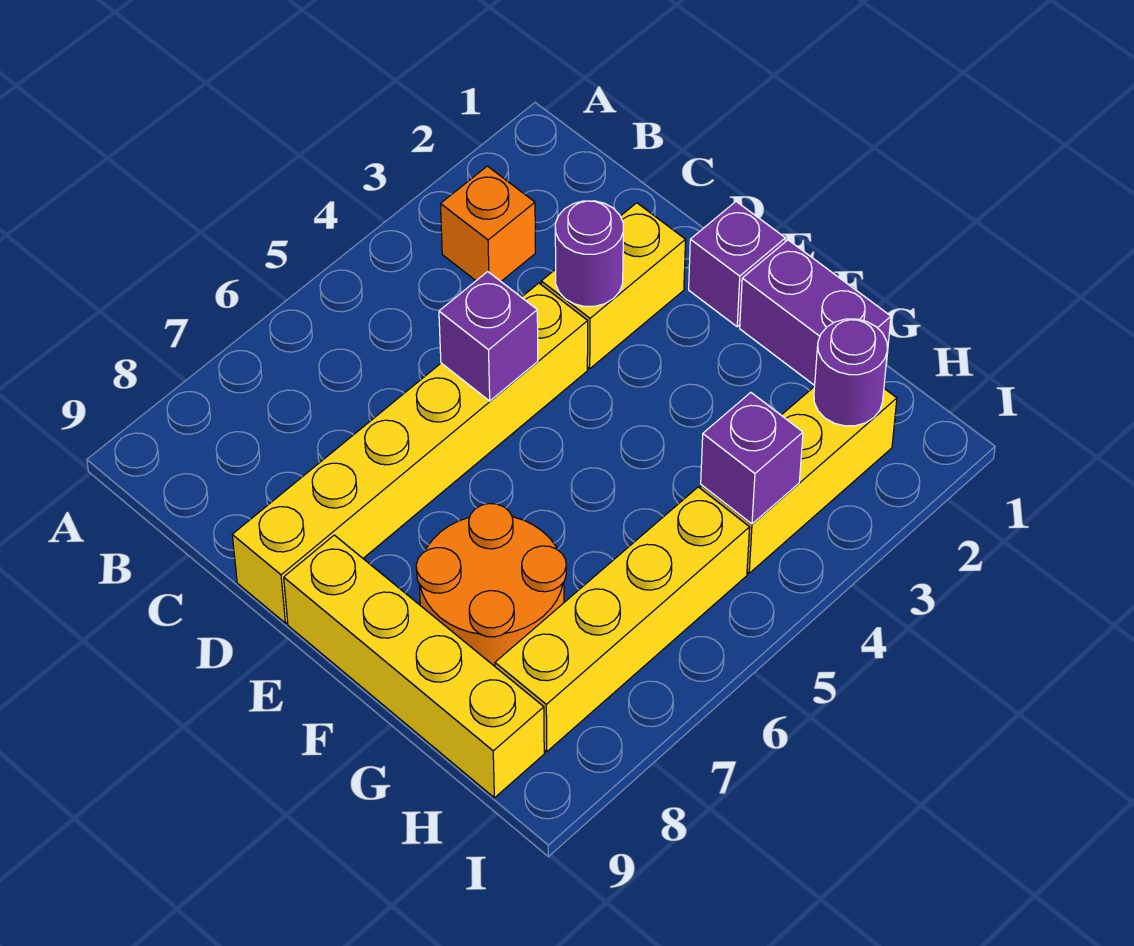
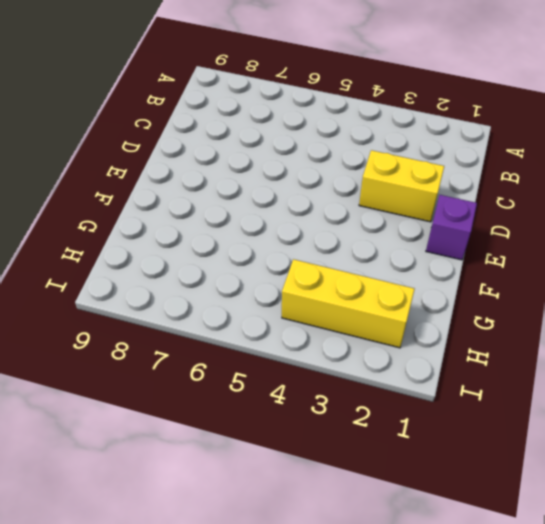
none -> orange brick B3 level 1
none -> yellow brick D4:D9 level 1
none -> yellow brick E9:H9 level 1

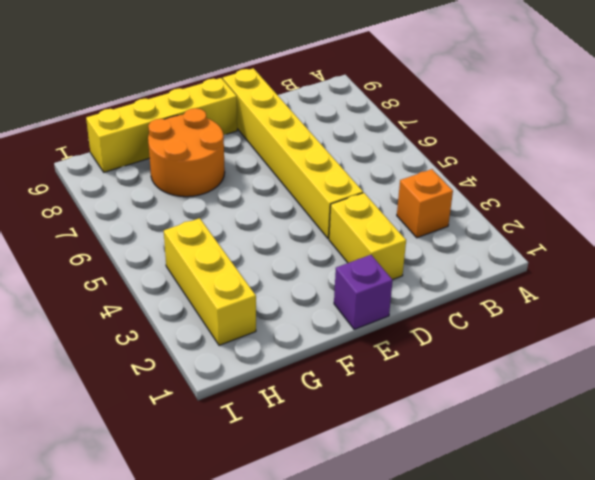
none -> purple brick F1:G1 level 1
none -> yellow brick H5:H8 level 1
none -> purple round brick D3 level 2

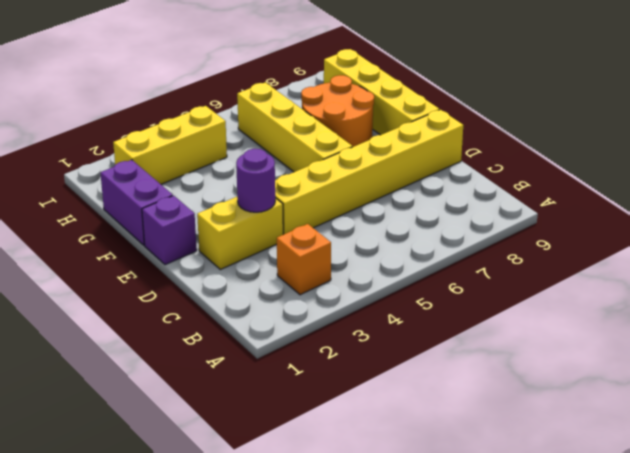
yellow brick E6:H6 level 1 -> yellow brick H5:H8 level 1
none -> purple brick D5 level 2
none -> purple round brick H2 level 2
none -> purple brick H4 level 2

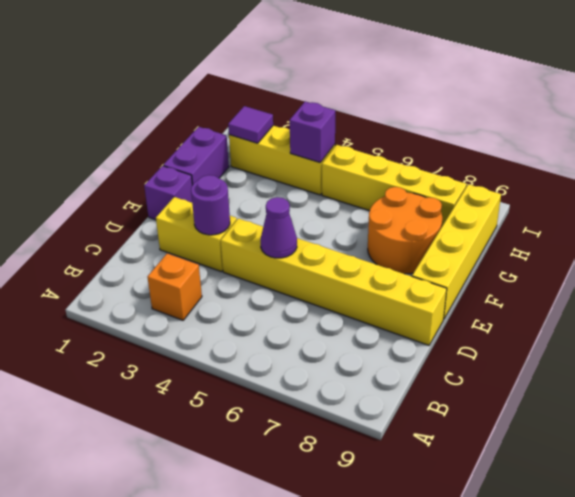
purple cone D5 level 2 -> purple brick D5 level 2
purple tile H2 level 2 -> purple round brick H2 level 2

